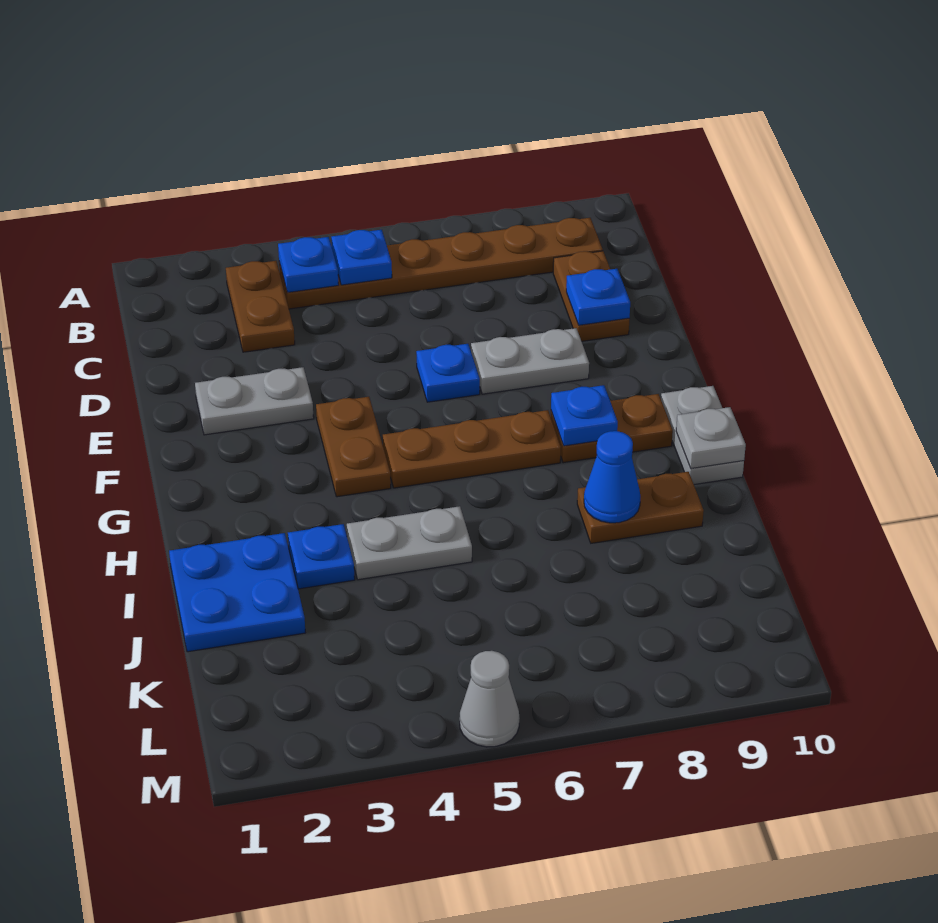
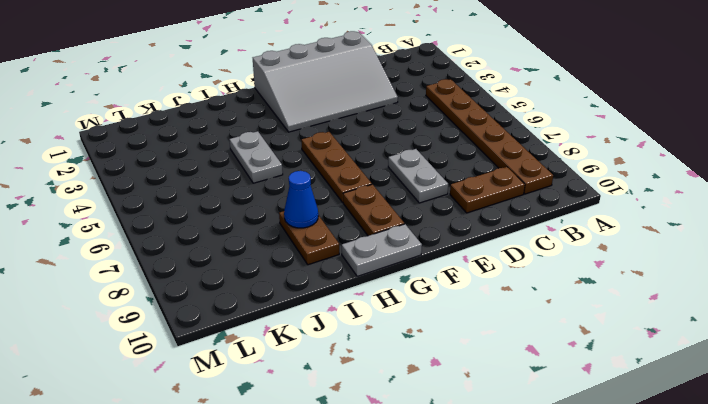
grey slope D1:G3 level 1 top 1 -> grey plate E2:E3 level 1
none -> brown plate B3:C3 level 1
none -> blue plate E6 level 1
none -> brown plate F4:G4 level 1

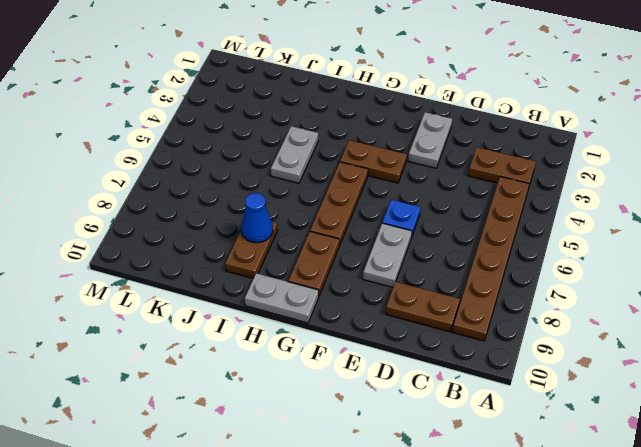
none -> blue plate I1:J2 level 1
none -> blue plate I3 level 1
none -> grey cone M5 level 1

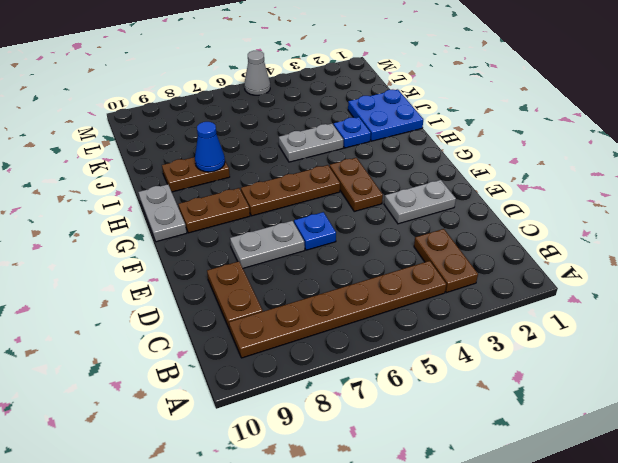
none -> blue plate B4 level 2
none -> blue plate B5 level 2
none -> blue plate D9 level 2

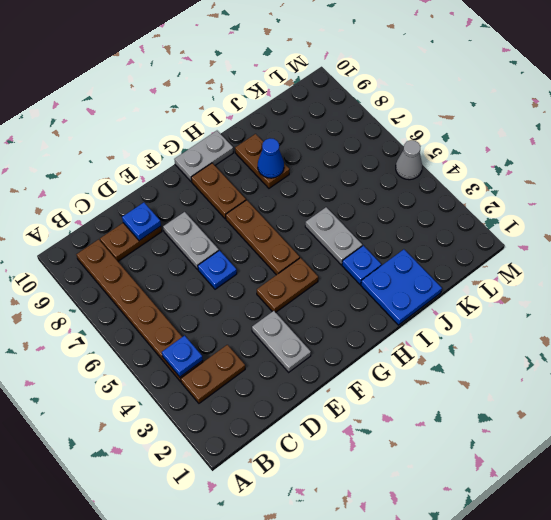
none -> blue plate B5 level 2
none -> blue plate G8 level 2
none -> grey plate H10 level 2

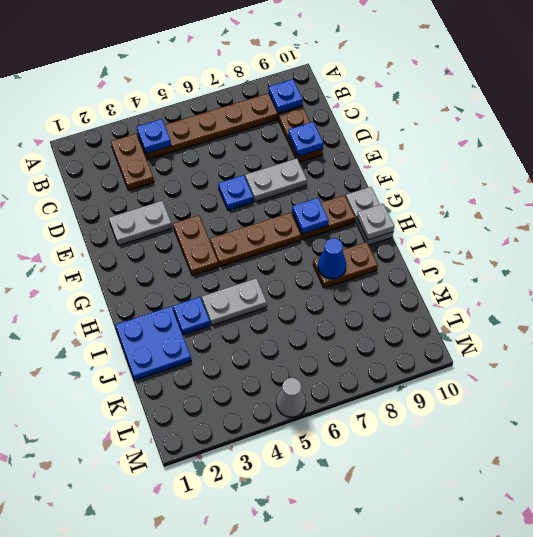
blue plate B9 level 2 -> blue plate B5 level 2

